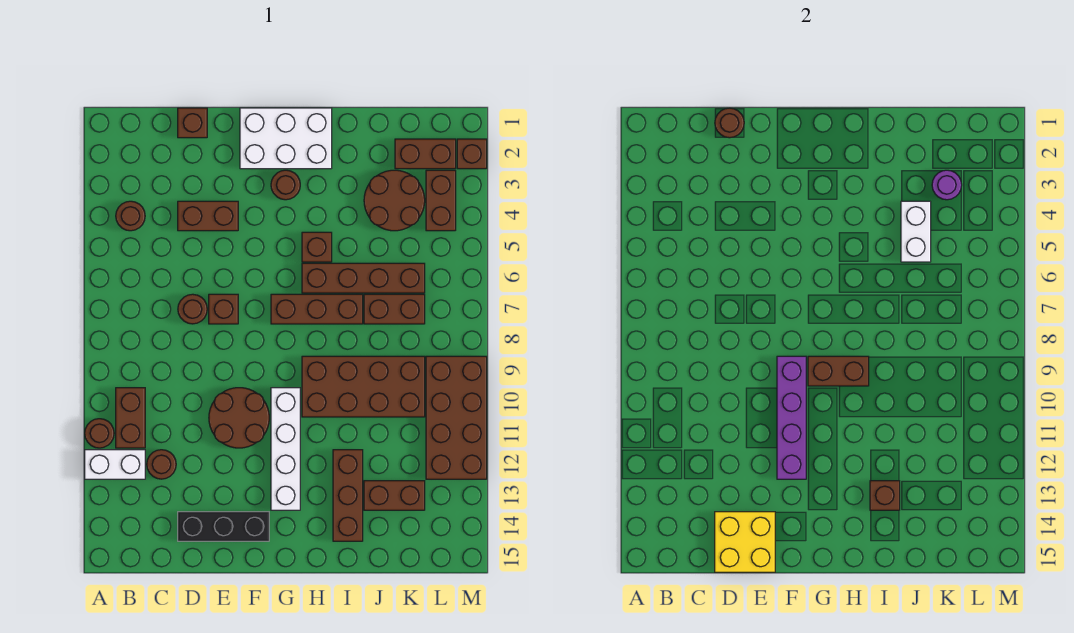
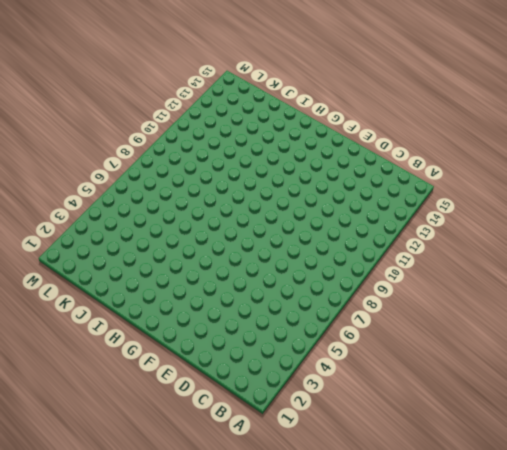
none -> brown round brick A11 level 1
none -> white brick A12:B12 level 1
none -> brown round brick B4 level 1
none -> brown brick B10:B11 level 1

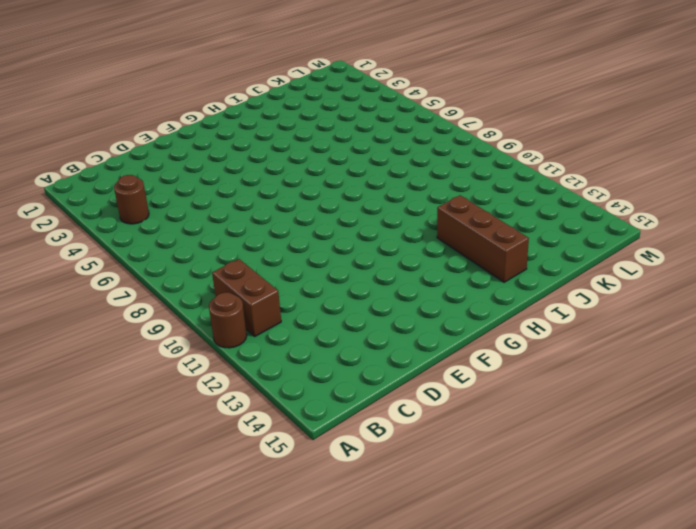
none -> white brick A12:B12 level 1
none -> brown round brick C12 level 1
none -> brown brick D1 level 1
none -> brown brick D4:E4 level 1

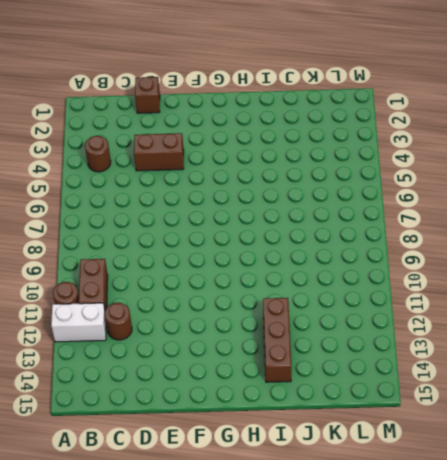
none -> brown round brick D7 level 1
none -> black brick D14:F14 level 1
none -> brown brick E7 level 1
none -> brown round brick E10:F11 level 1

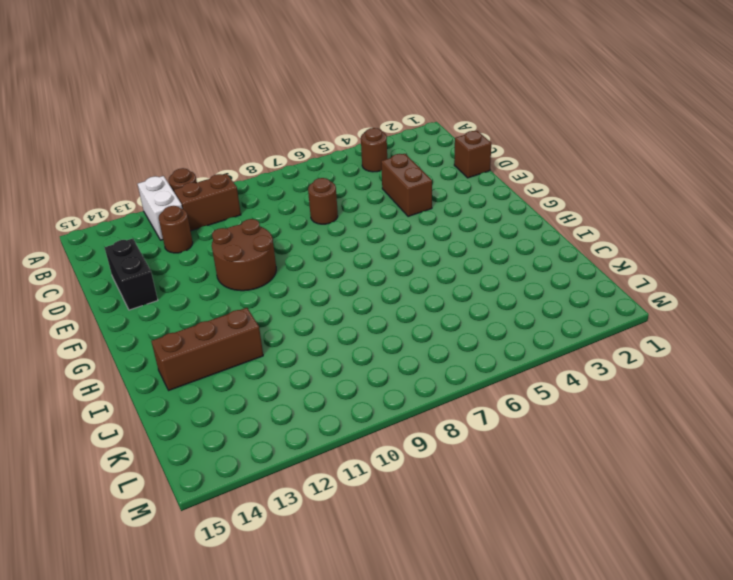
black brick D14:E14 level 1 -> black brick D14:F14 level 1
none -> brown brick E7 level 1
none -> white brick F1:H2 level 1
none -> brown round brick G3 level 1
none -> brown brick G7:I7 level 1

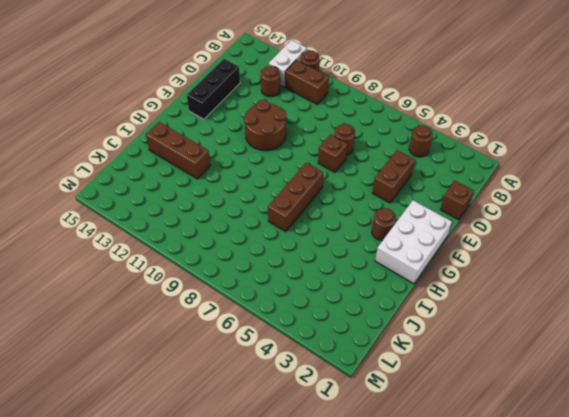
none -> white brick G10:G13 level 1
none -> brown brick H5 level 1
none -> brown brick H6:K6 level 1
none -> brown brick H9:K10 level 1

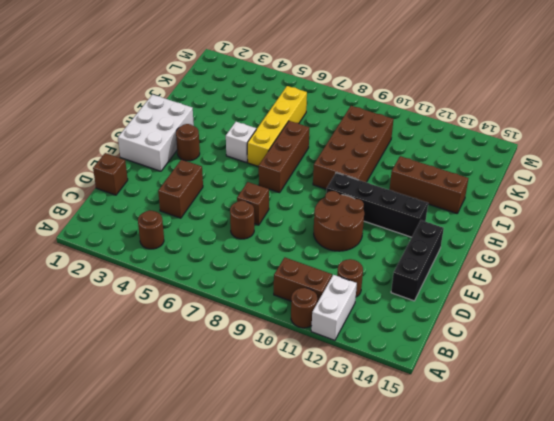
black brick G10:G13 level 1 -> white brick G10:G13 level 1
white brick H5 level 1 -> brown brick H5 level 1
yellow brick H6:K6 level 1 -> brown brick H6:K6 level 1
none -> brown round brick J3:K4 level 1
none -> brown brick J7:K7 level 1
none -> brown brick J13:K13 level 1
none -> brown brick K2:L2 level 1

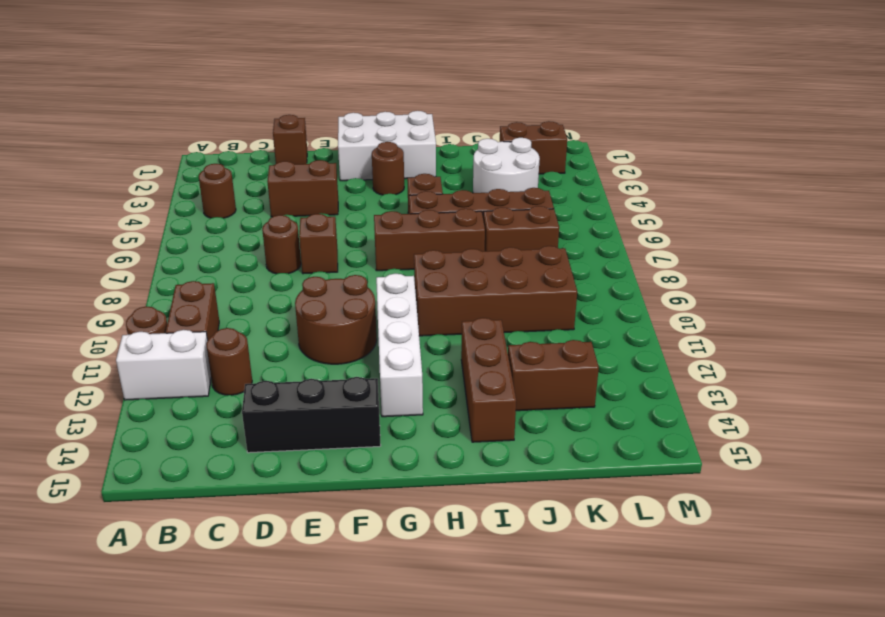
white round brick J3:K4 level 1 -> brown round brick J3:K4 level 1
none -> brown brick L3:L4 level 1
none -> brown brick L9:M12 level 1
none -> brown brick M2 level 1
none -> brown round brick D1 level 2

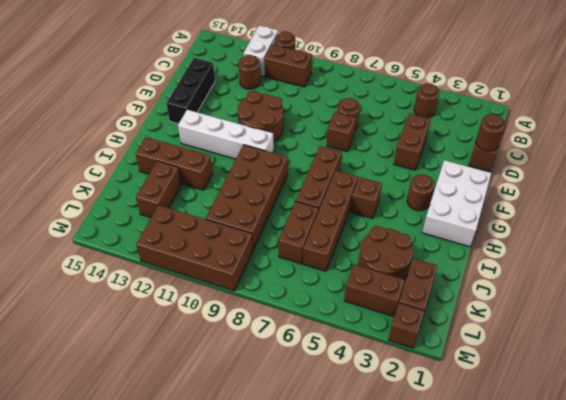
none -> yellow brick D14:E15 level 2
none -> purple brick F9:F12 level 2
none -> brown brick G9:H9 level 2
none -> brown brick I13 level 2

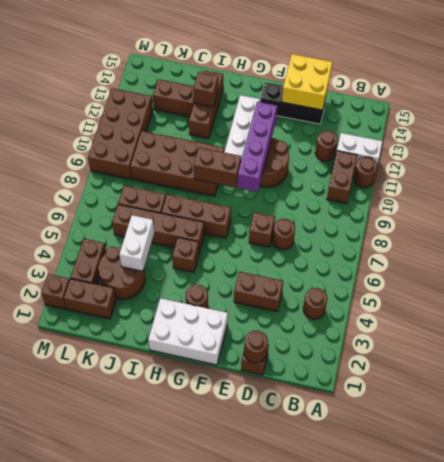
none -> purple round brick K3 level 2

